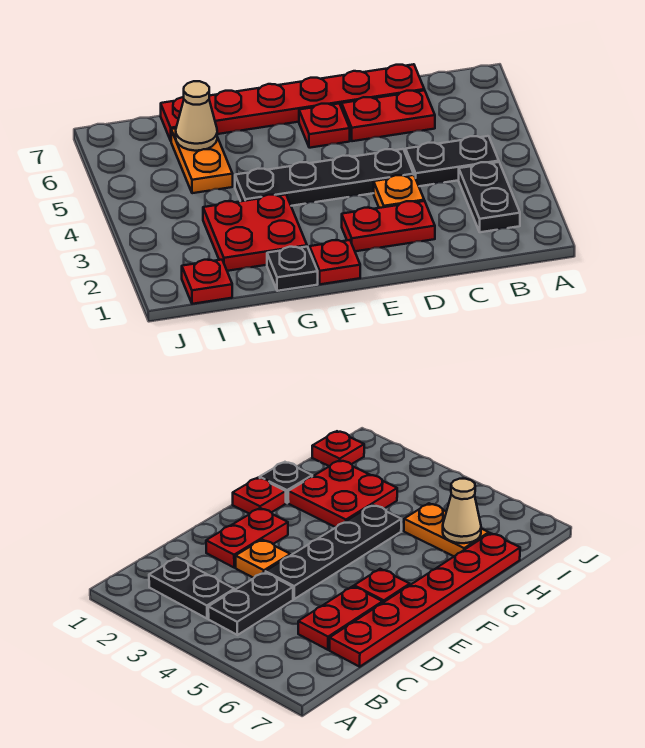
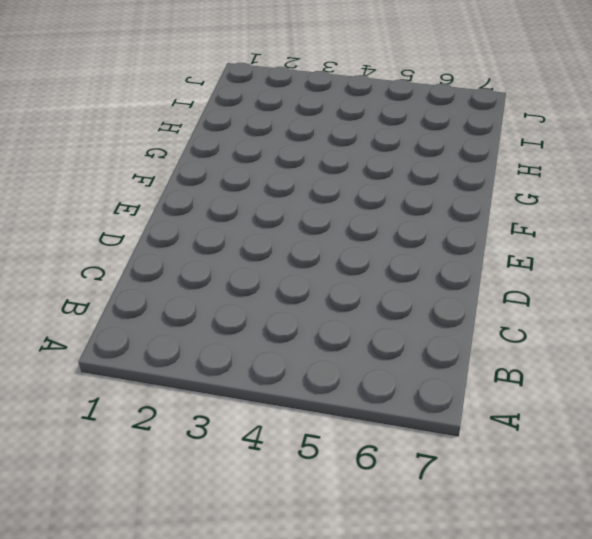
none -> black plate B2:B3 level 1
none -> black plate B4:C4 level 1
none -> red plate C6:D6 level 1

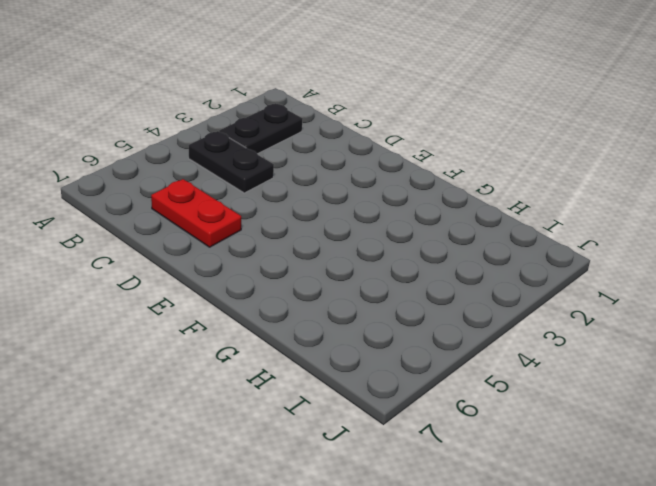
none -> red plate C7:H7 level 1
none -> red plate D2:E2 level 1
none -> orange plate D3 level 1

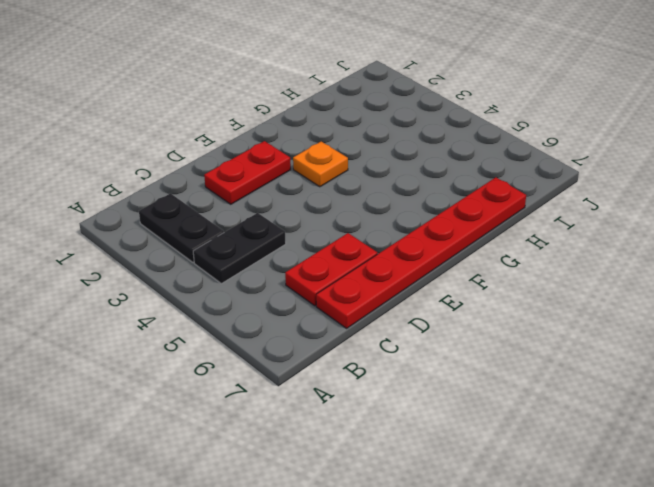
orange plate F3 level 1 -> orange plate D3 level 1
none -> black plate D4:G4 level 1
none -> red plate E6 level 1
none -> red plate F1 level 1

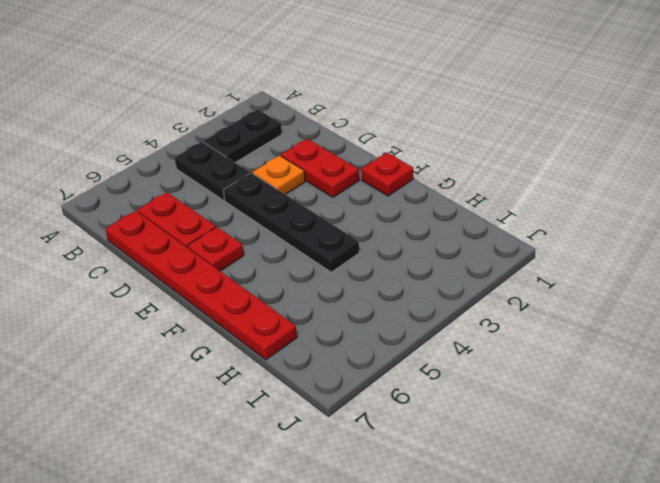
none -> black plate G1 level 1
none -> red plate G2:H3 level 1
none -> orange plate H5:H6 level 1

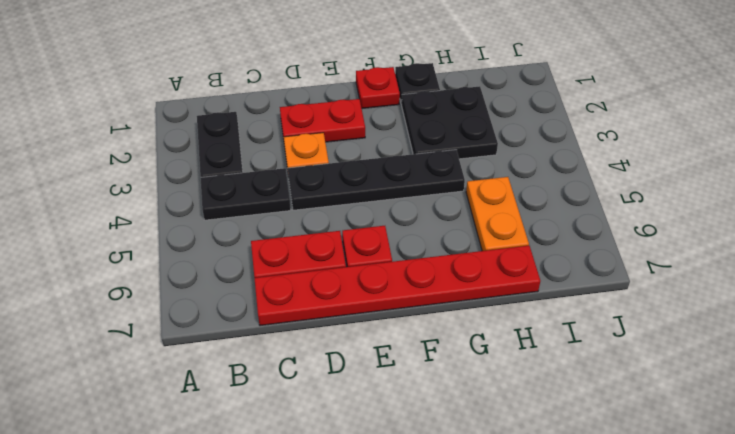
black plate G2:H3 level 1 -> red plate G2:H3 level 1
none -> red plate I1 level 1
none -> tan cone H6 level 2

